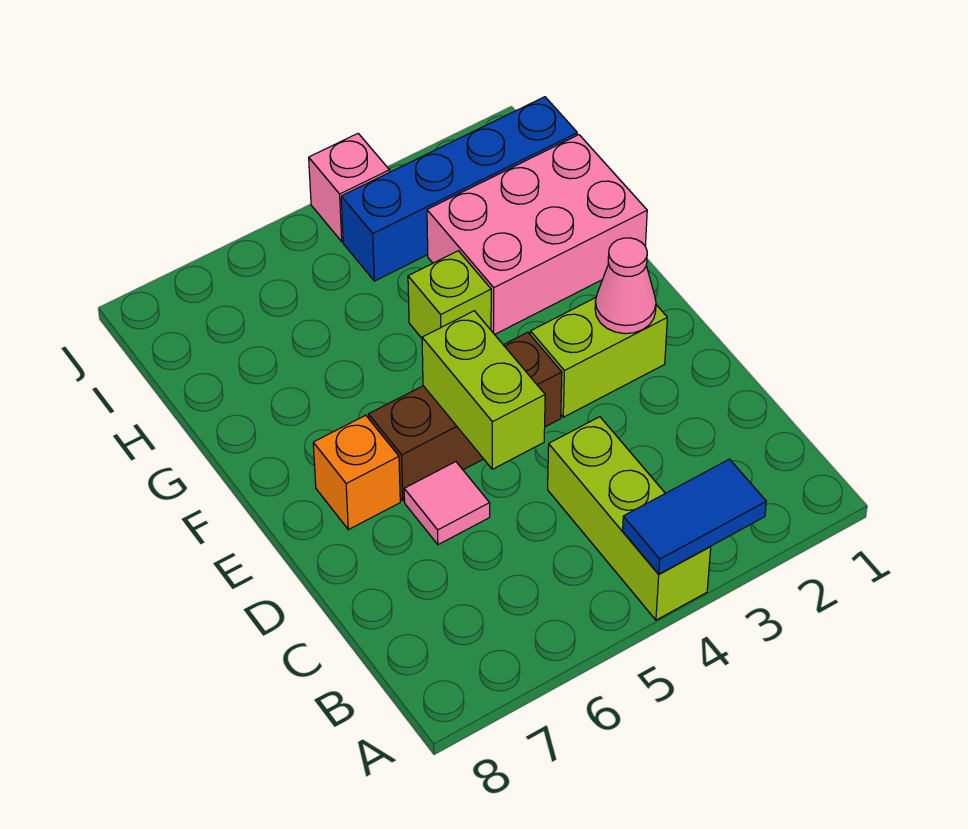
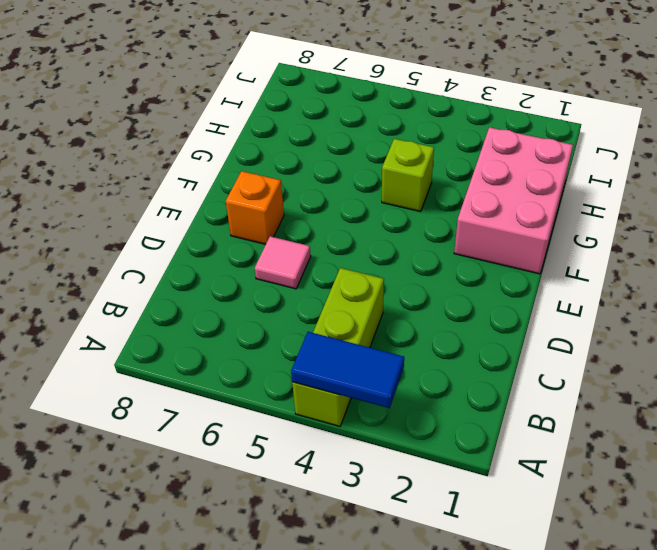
pink brick F1:H2 level 1 -> pink brick G1:H3 level 1
none -> lime brick E2:E3 level 1
none -> brown brick E4:E6 level 1
none -> blue brick I1:I4 level 1

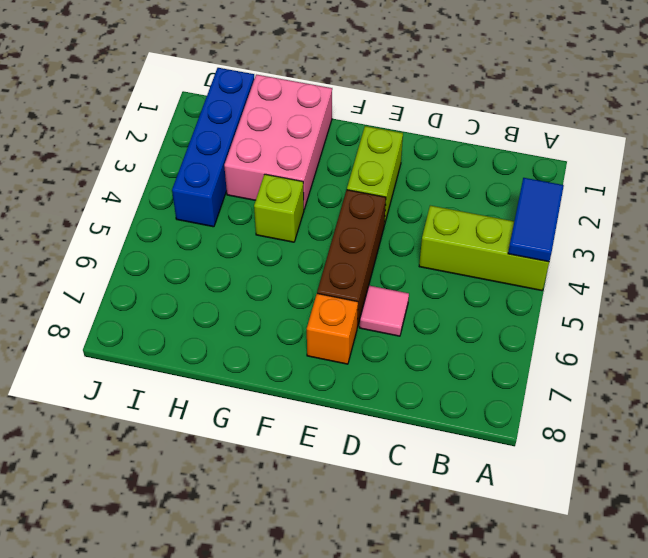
none -> pink brick J4 level 1
none -> lime brick D5:E5 level 2
none -> pink cone E2 level 2

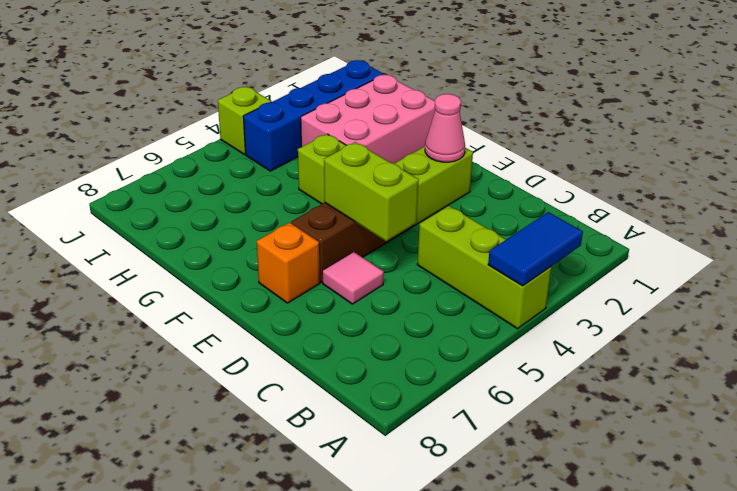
lime brick J4 level 1 -> pink brick J4 level 1

